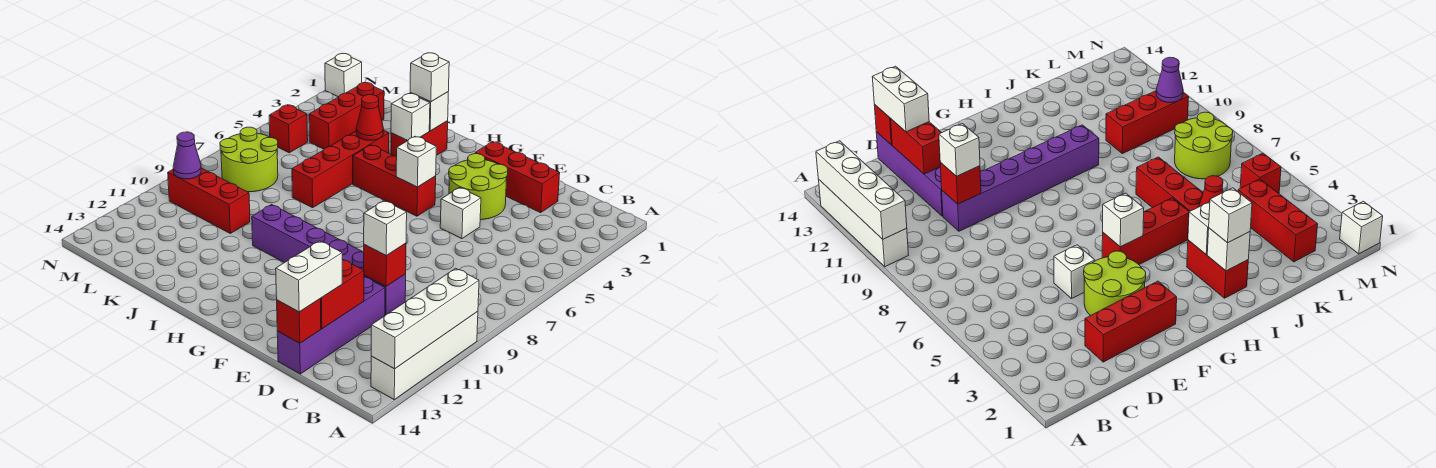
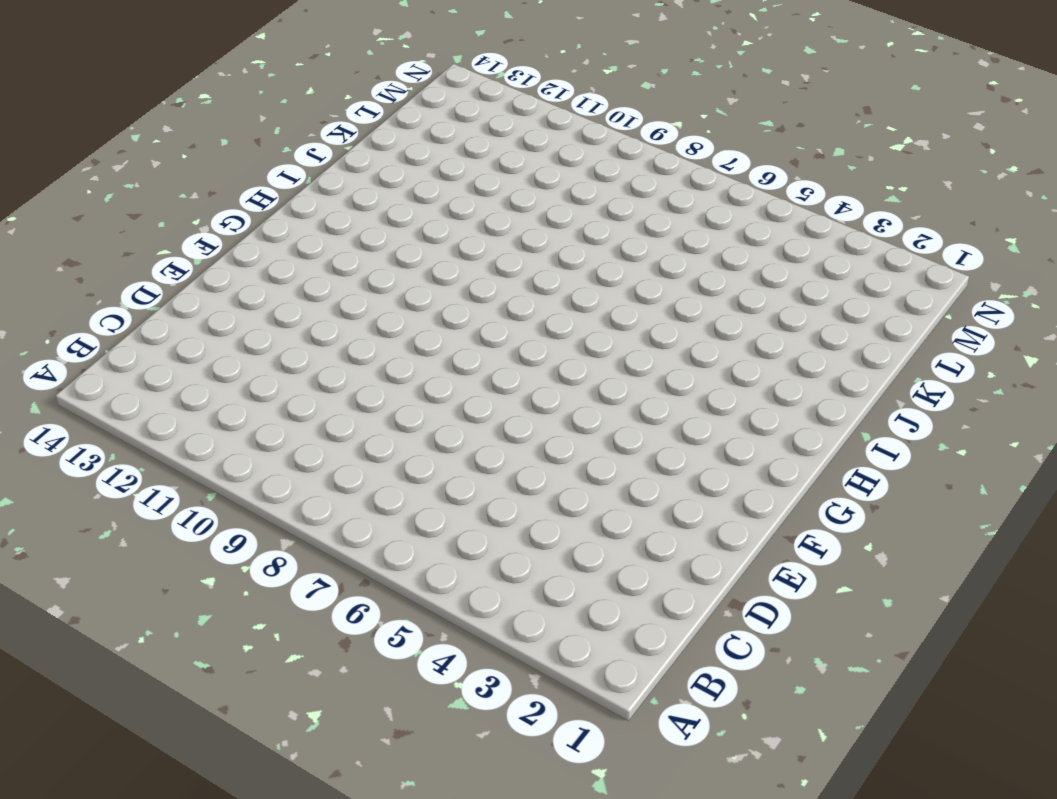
none -> white brick A10:A13 level 1
none -> red brick D2:F2 level 1
none -> purple brick D10:I10 level 1

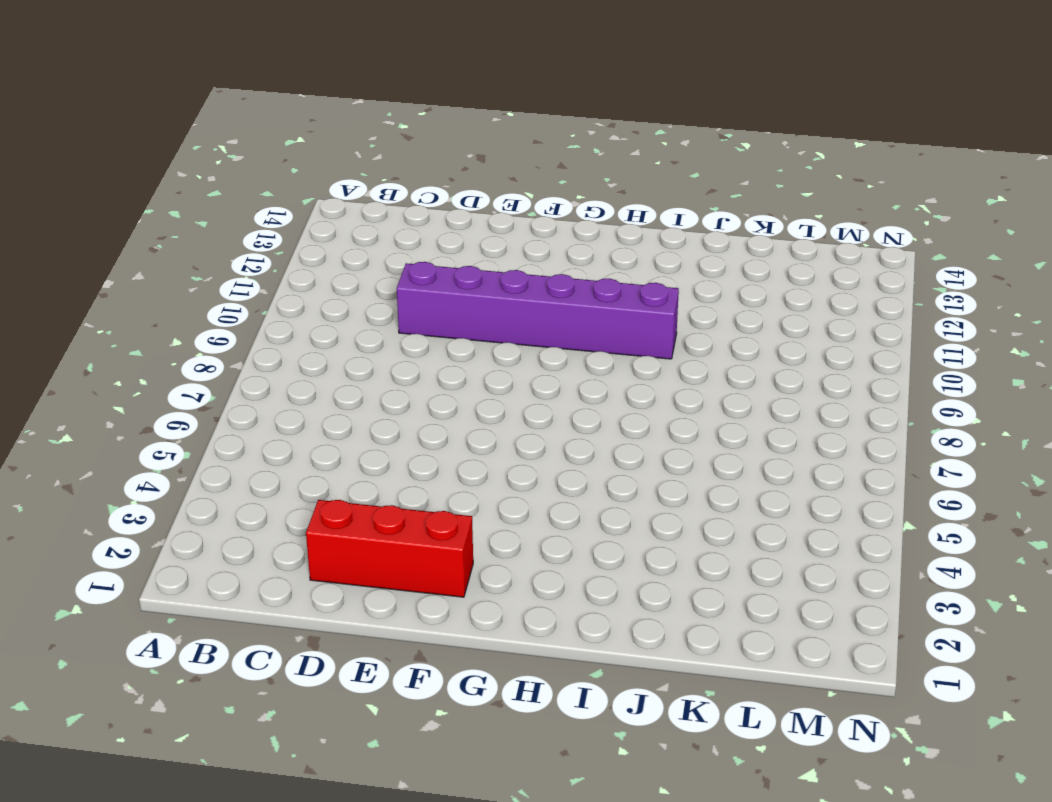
none -> white brick A10:A13 level 1
none -> purple brick D11:D14 level 1
none -> lime round brick E3:F4 level 1

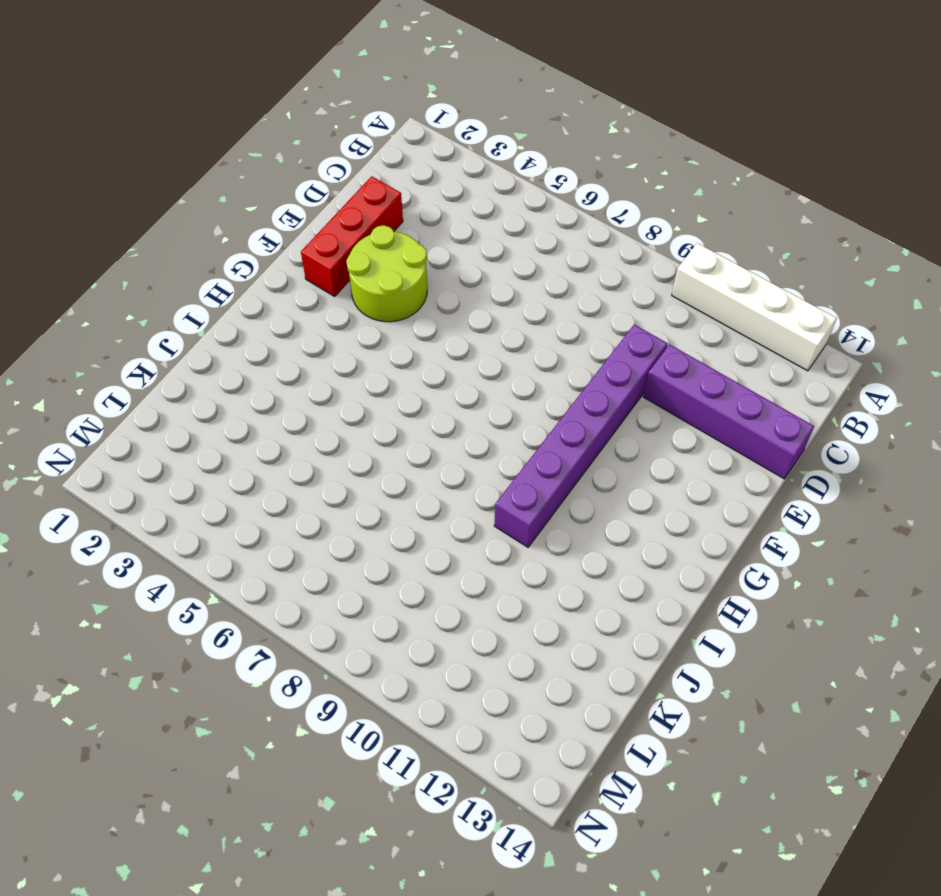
none -> white brick E5 level 1
none -> red brick G5:I5 level 1
none -> red brick I2:I3 level 1

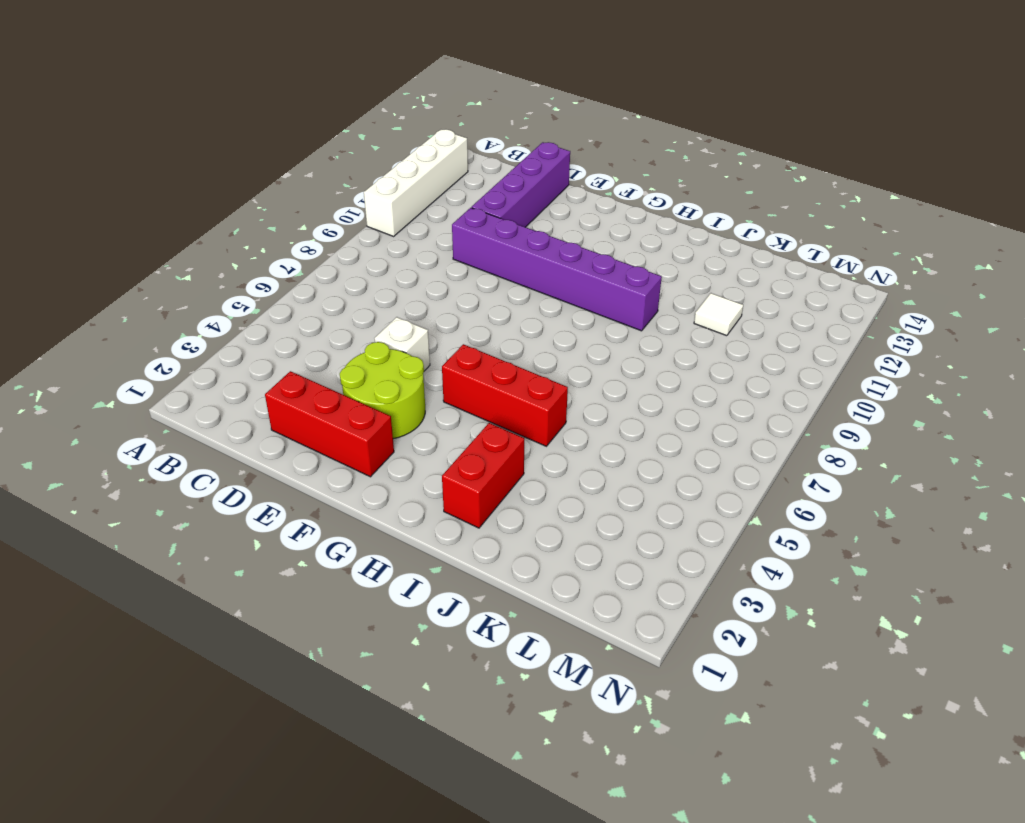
white tile K11 level 1 -> none
none -> red brick J4:J7 level 1
none -> red brick K10:M10 level 1
none -> red brick L2:L4 level 1

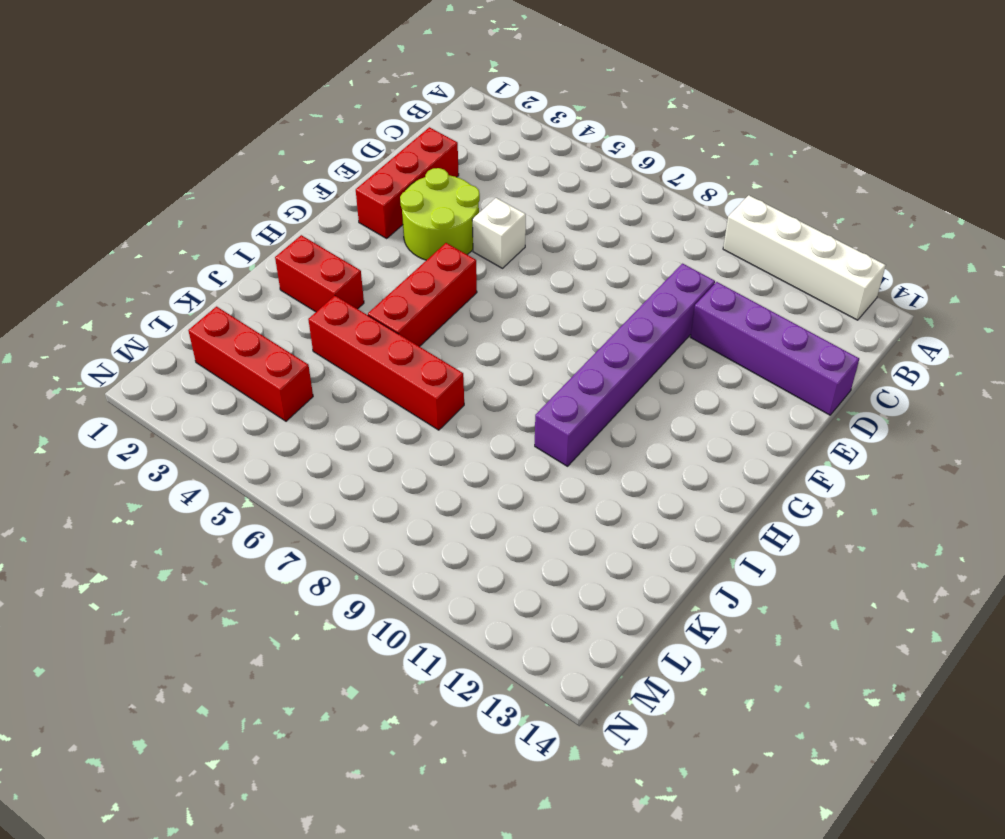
none -> red brick K10:M10 level 1
none -> lime round brick L7:M8 level 1
none -> red brick M5 level 1

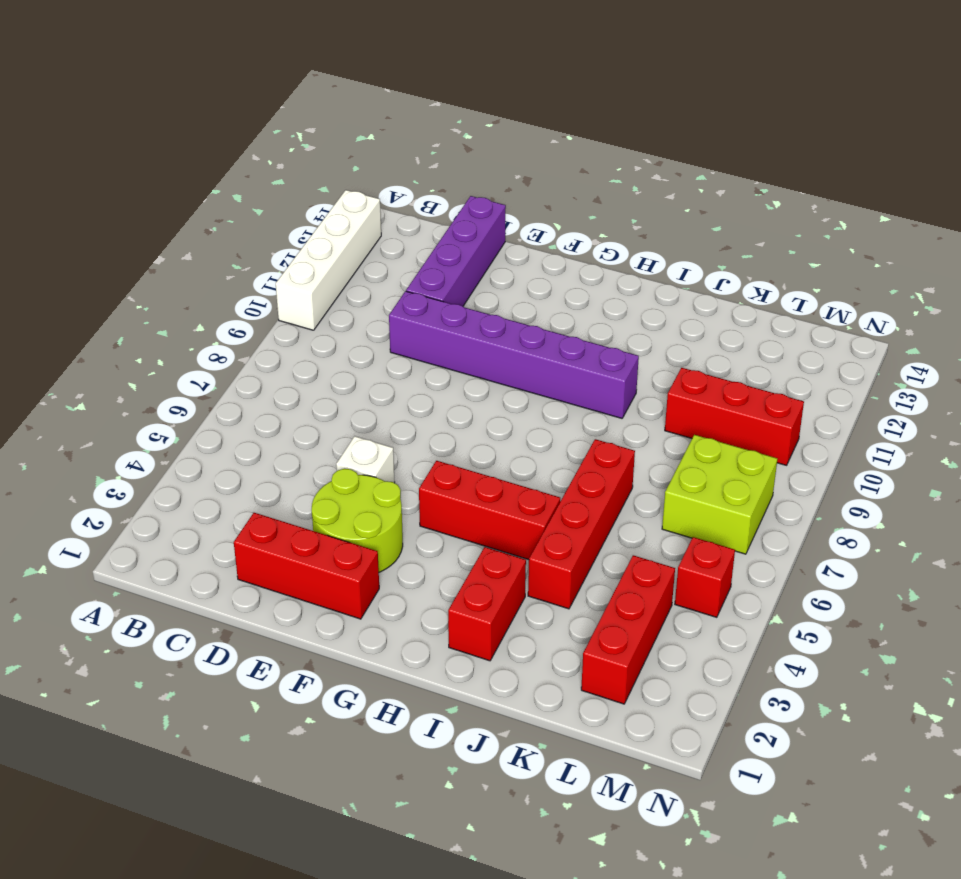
lime brick L7:M8 level 1 -> lime round brick L7:M8 level 1
none -> white brick N1 level 1
none -> white brick A10:A13 level 2
none -> red brick D10 level 2

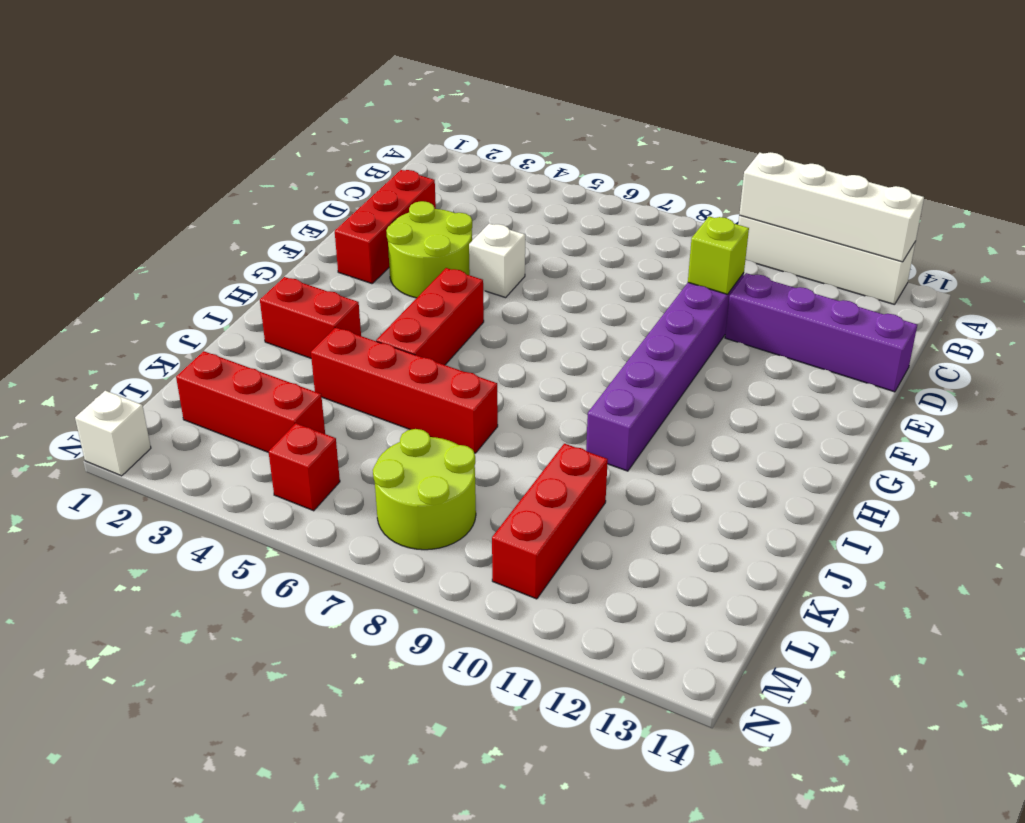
lime brick D10 level 2 -> red brick D10 level 2
none -> red brick D12:D13 level 2
none -> red brick D14 level 2
none -> white brick G5 level 2

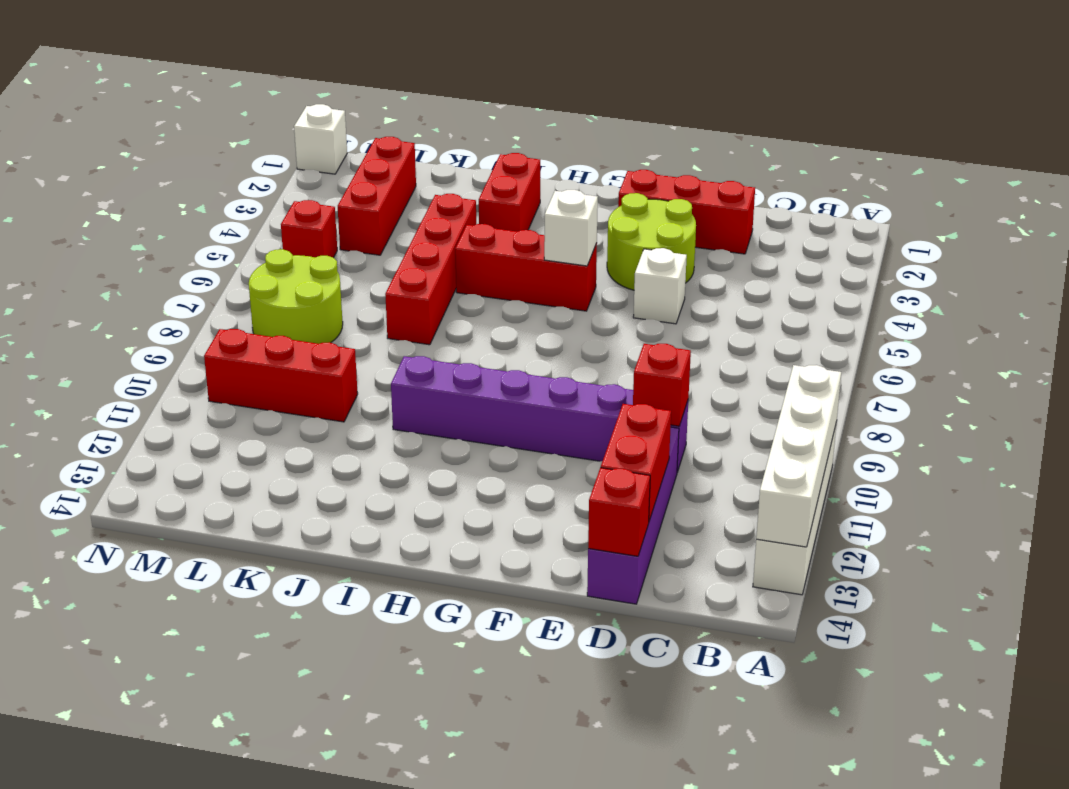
none -> white brick I2 level 2
none -> white brick I3 level 2
none -> red cone J4 level 2

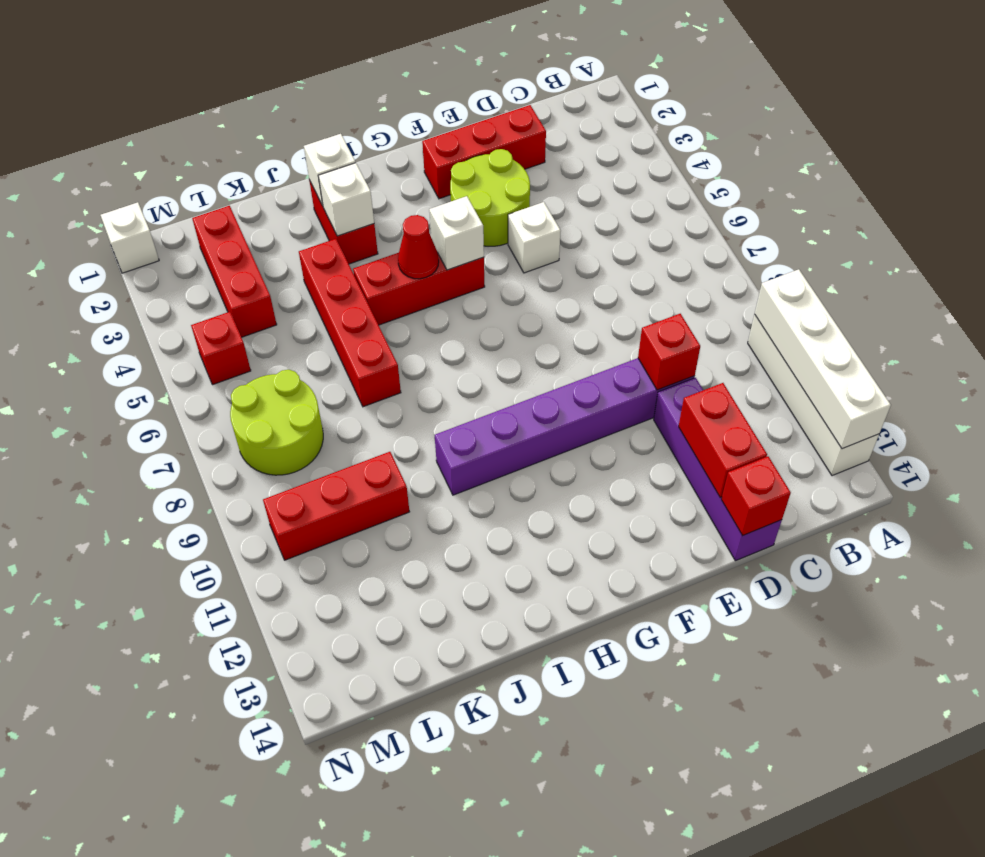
red cone H5 level 2 -> red cone J4 level 2
none -> purple cone M10 level 2
none -> white brick D10 level 3
none -> white brick D13:D14 level 3

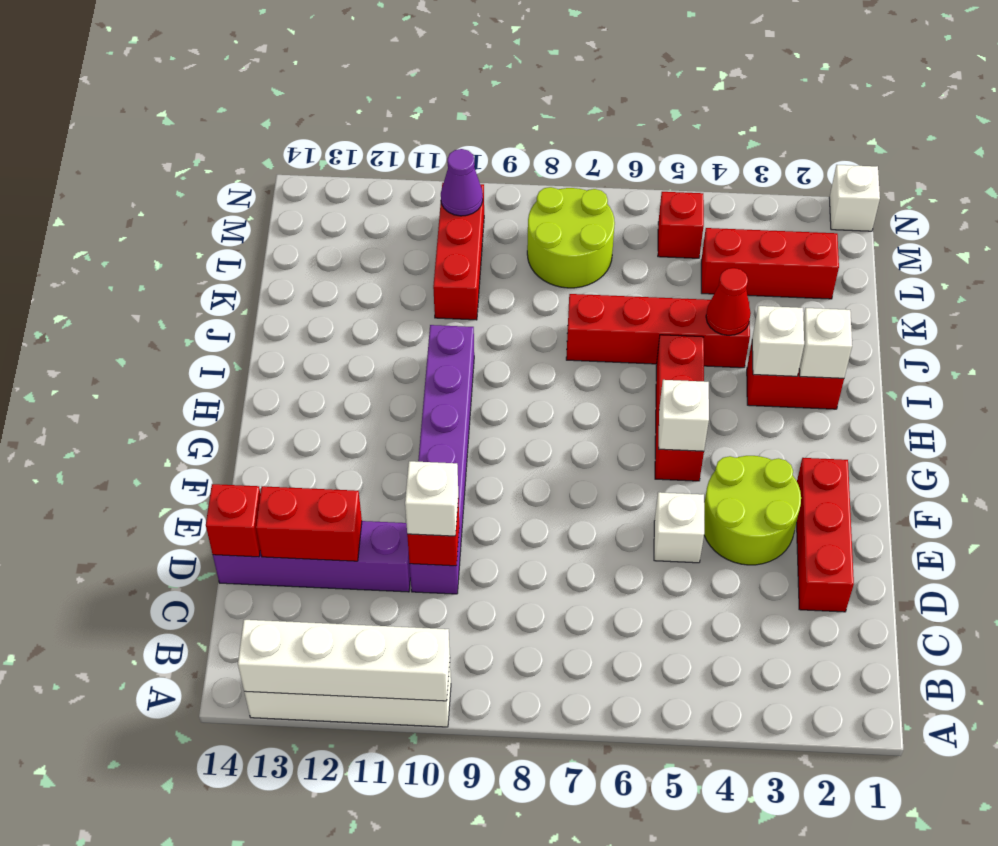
none -> white brick D13:D14 level 3
none -> white brick I2 level 3

